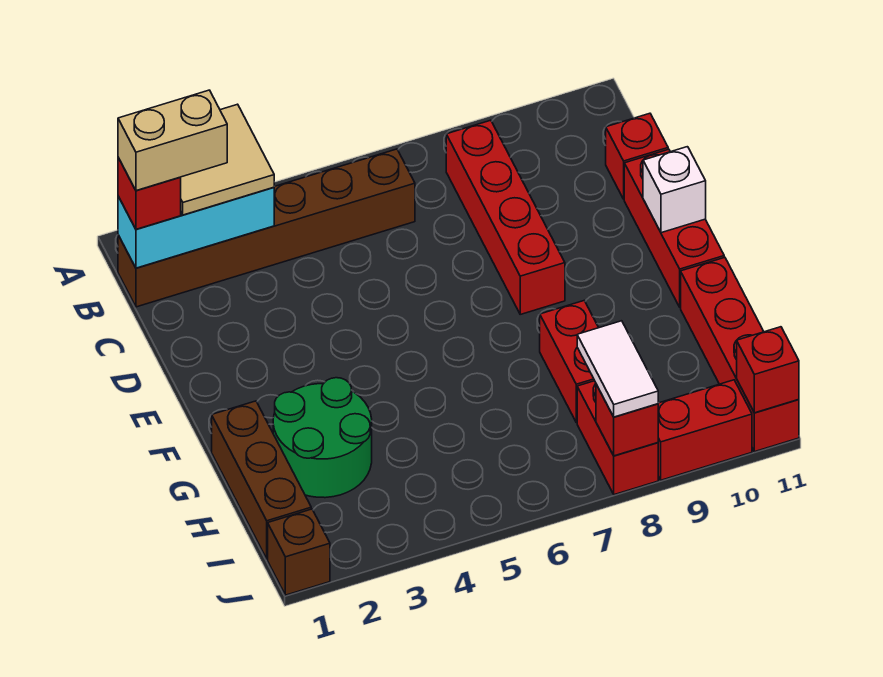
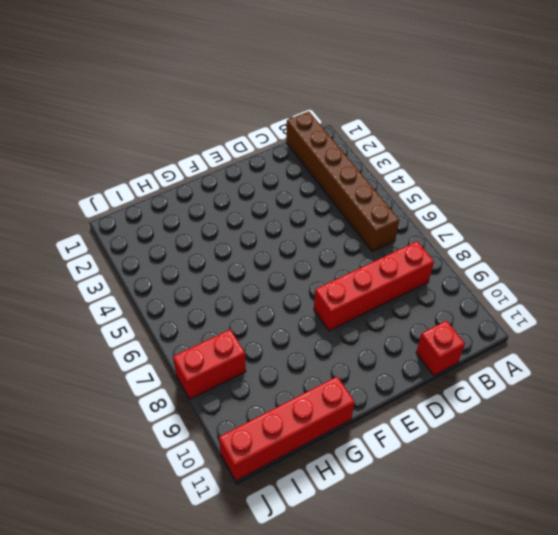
none -> red brick D11:F11 level 1
none -> brown brick G1:I1 level 1
none -> green round brick G2:H3 level 1

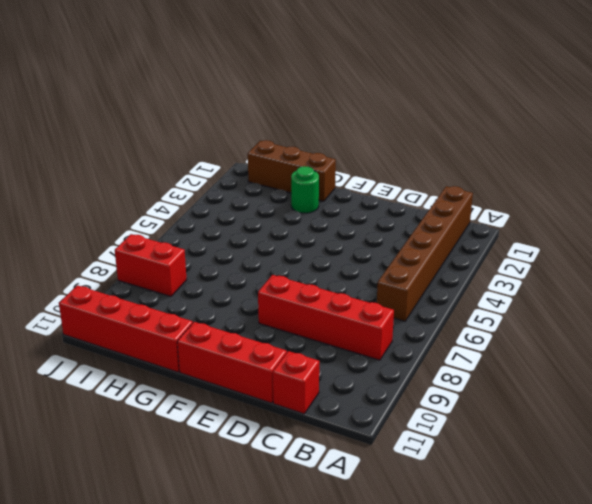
green round brick G2 level 1 -> green round brick G2:H3 level 1
none -> red brick G8:H8 level 1
none -> brown brick J1 level 1
none -> red brick J9:J10 level 1

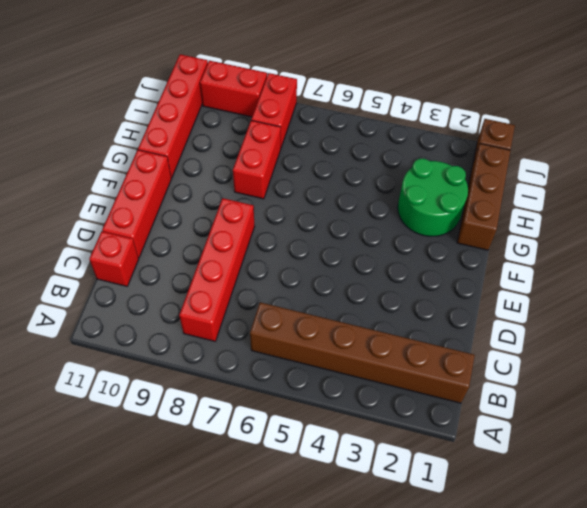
none -> cyan brick B1:B3 level 2
none -> white brick E11 level 2
none -> red brick J8 level 2

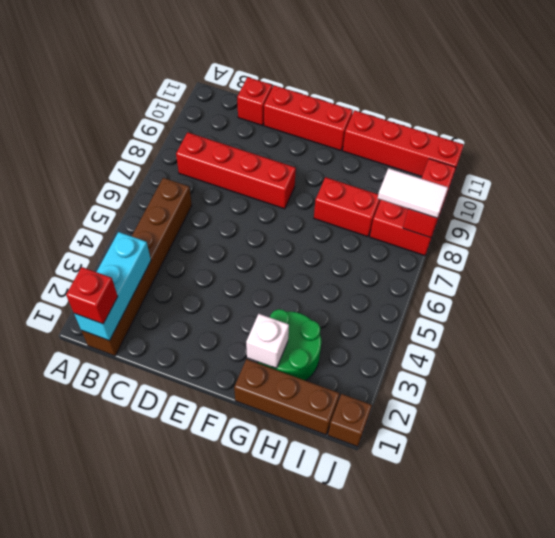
white brick G2 level 2 -> white brick E11 level 2
none -> red brick J11 level 2
none -> tan tile A2:B3 level 3
none -> tan brick B1:B2 level 4

